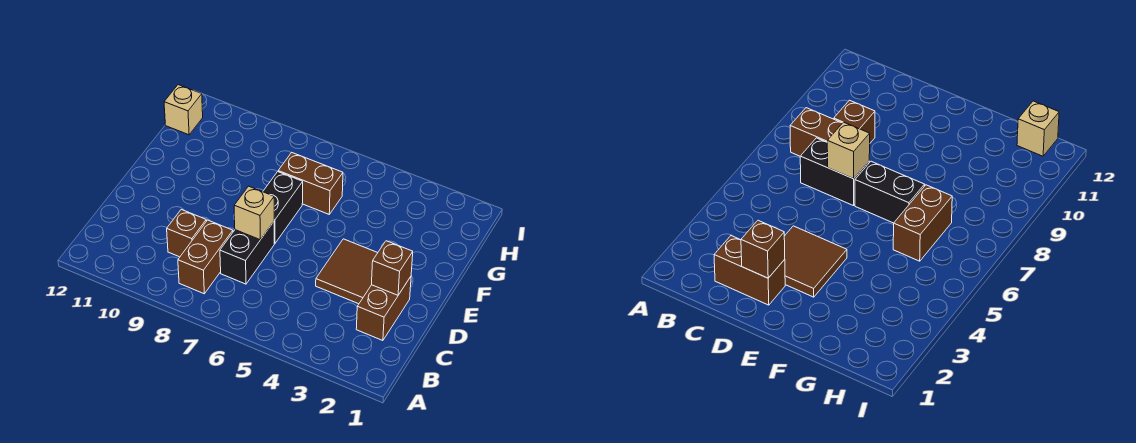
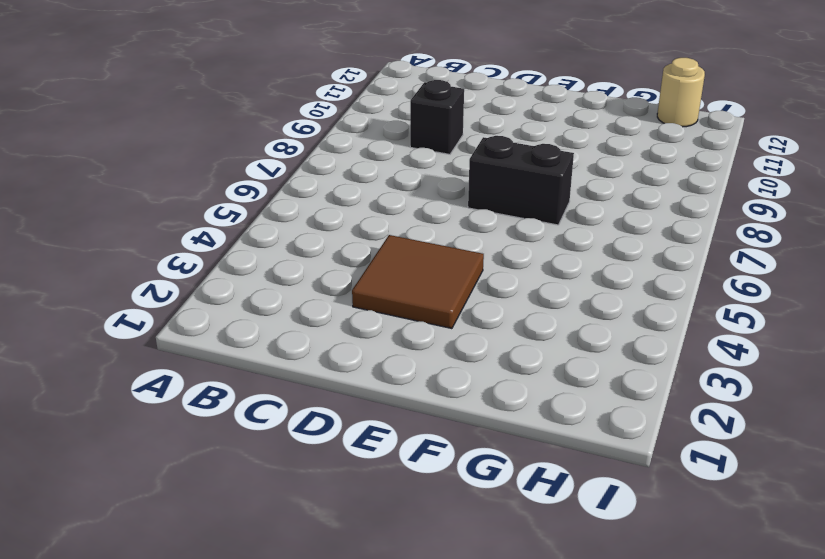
black brick C9 level 1 -> brown brick C9 level 1
tan round brick H12 level 1 -> tan brick H12 level 1
none -> brown brick B8:C8 level 1
none -> brown brick C2:D2 level 1

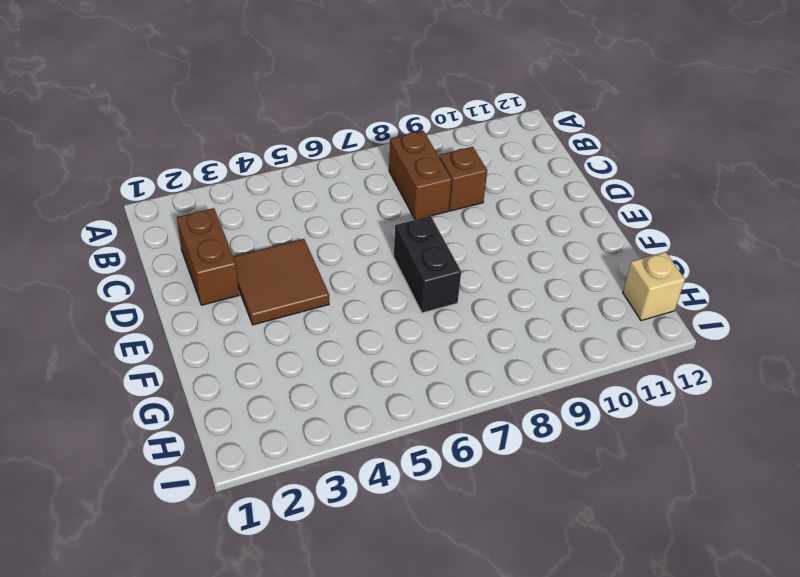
none -> black brick C7:D7 level 1
none -> brown brick G6:G7 level 1

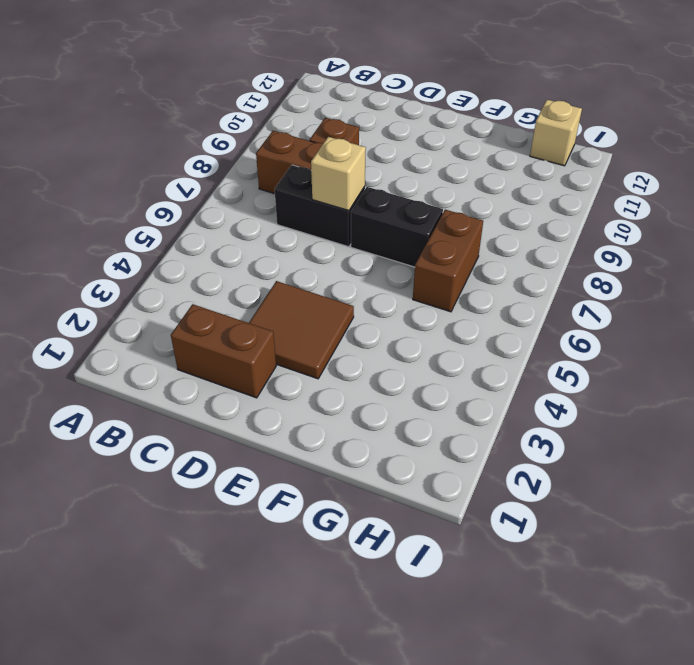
none -> brown brick D2 level 2

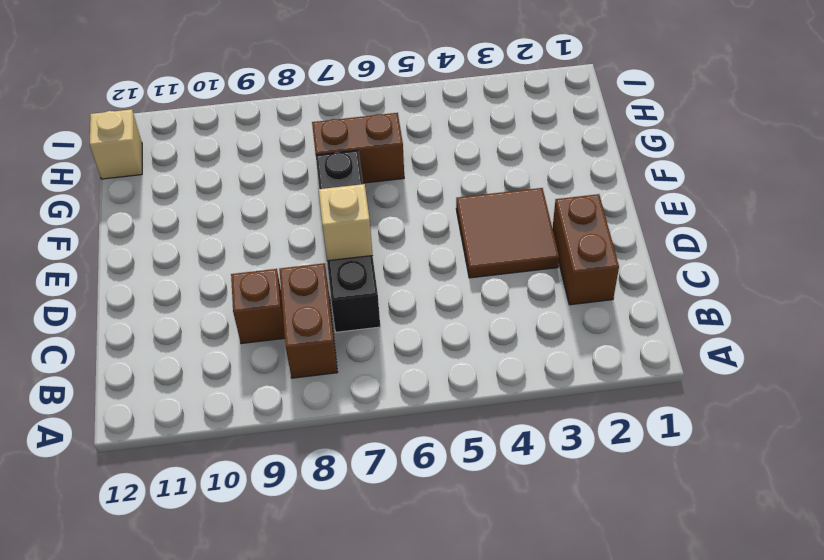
none -> brown brick D2 level 2

